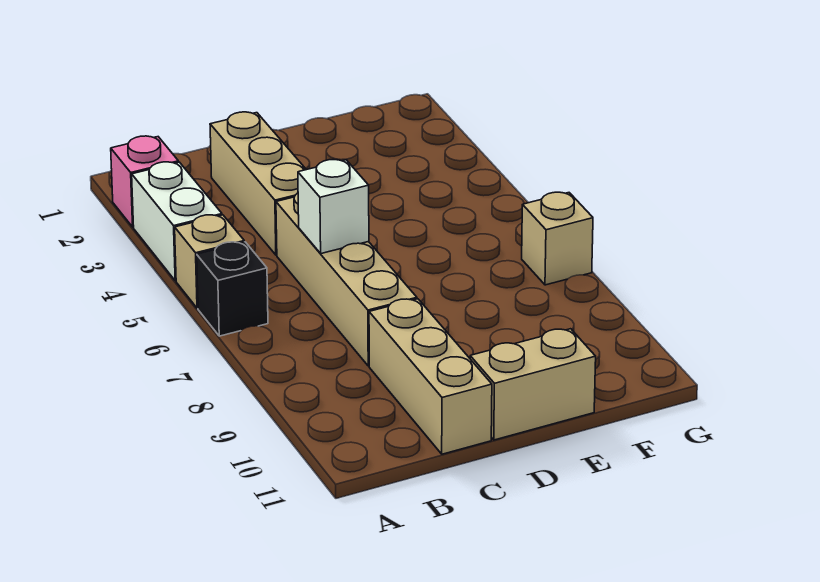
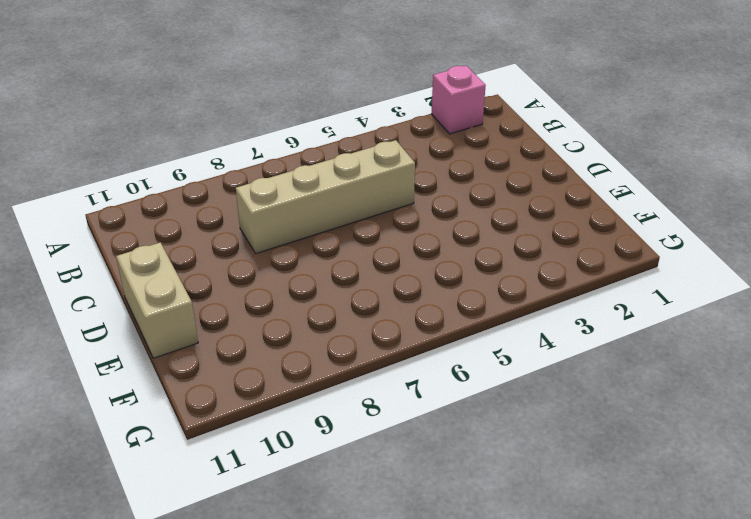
none -> white brick A3:A4 level 1
none -> tan brick A5 level 1

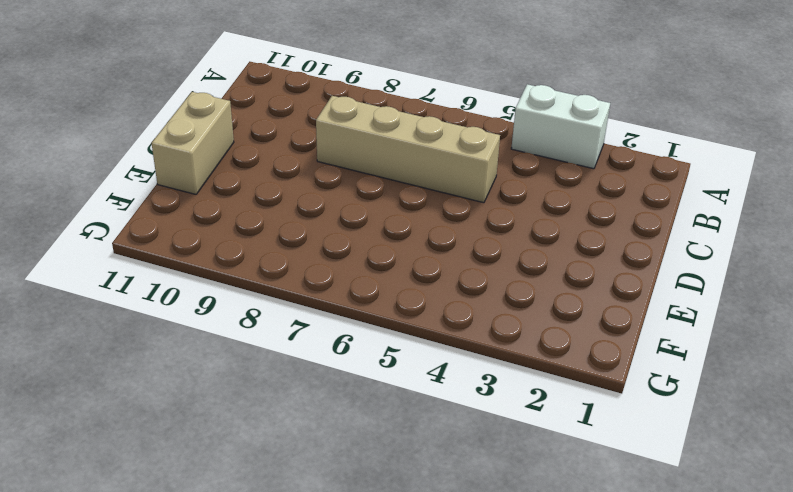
none -> pink brick A2 level 1
none -> tan brick A5 level 1

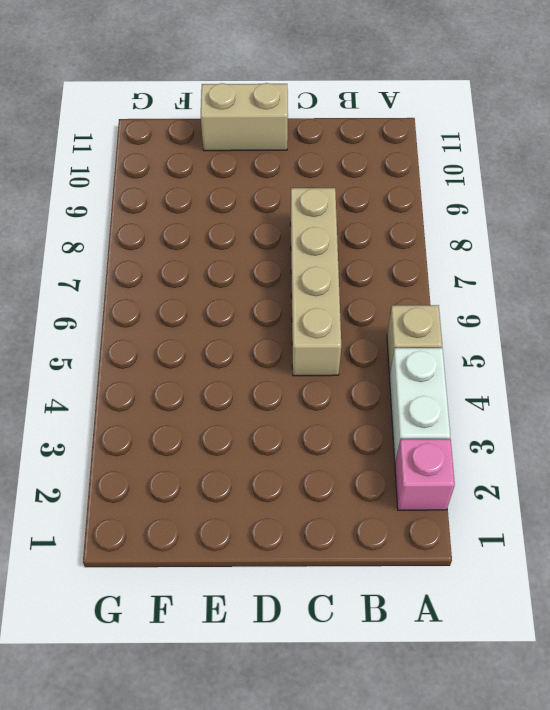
none -> black brick A6 level 1
none -> tan brick C2:C4 level 1

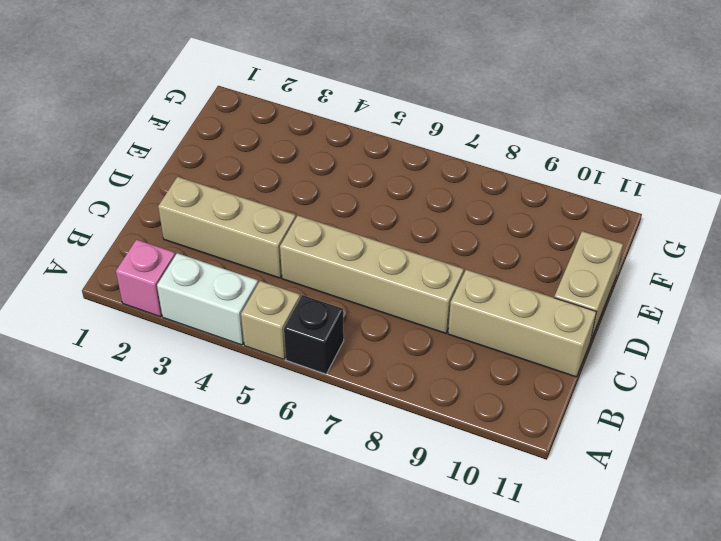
none -> tan brick G7 level 1
none -> white brick C6 level 2

